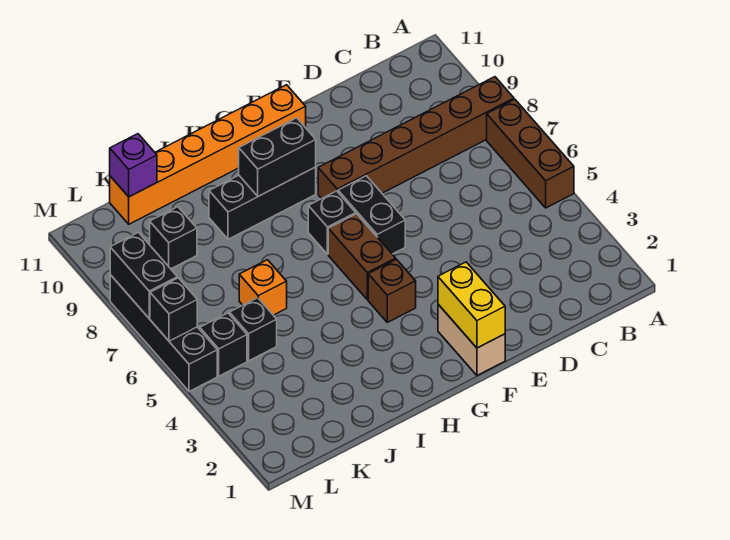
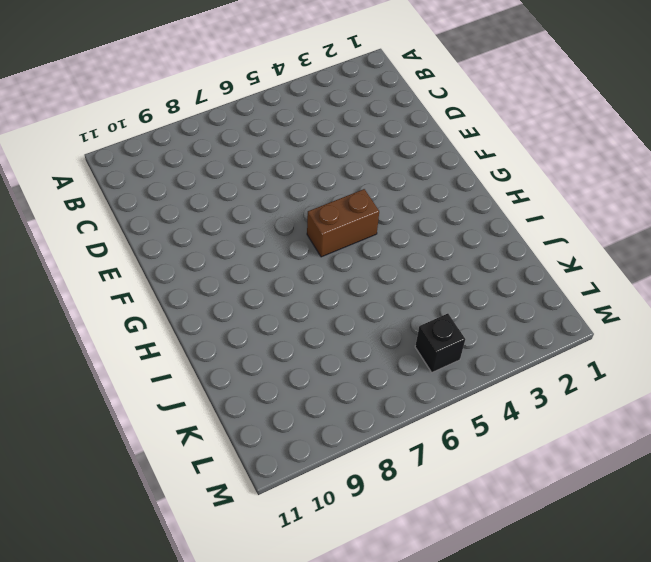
none -> brown brick A5:A7 level 1
none -> brown brick A8:F8 level 1
none -> tan brick F1:F2 level 1

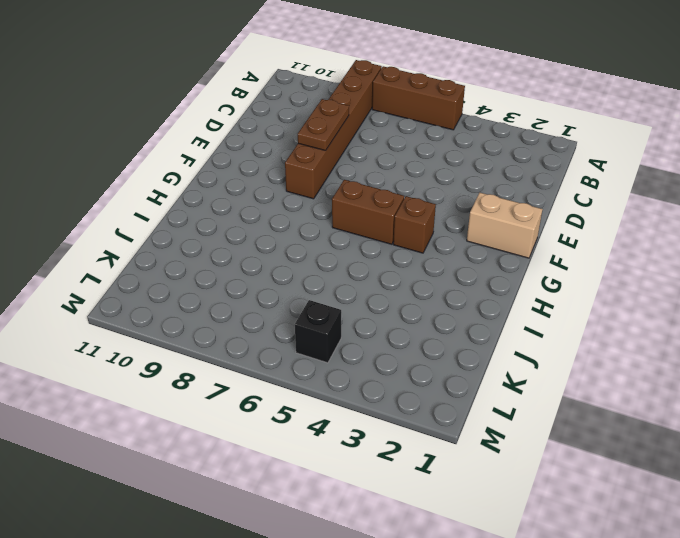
brown plate D8:E8 level 2 -> none
none -> black brick F6:F7 level 1
none -> orange brick F11:K11 level 1
none -> black brick G7 level 1

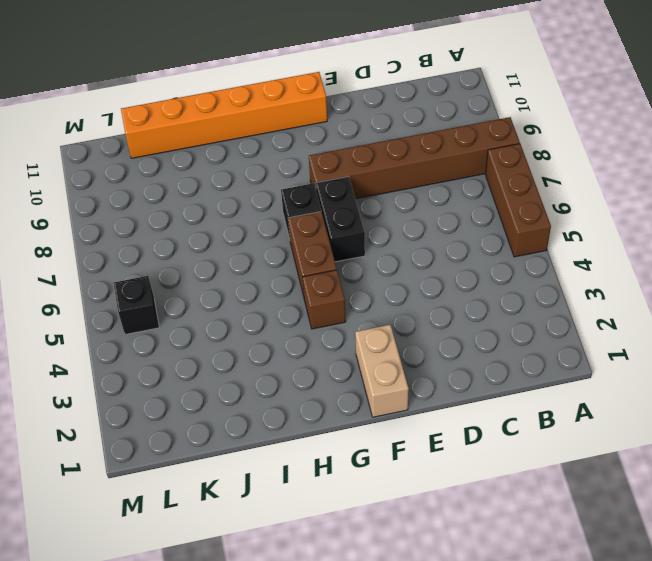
none -> black brick G9:I9 level 1
none -> orange brick J6 level 1
none -> black brick K5 level 1

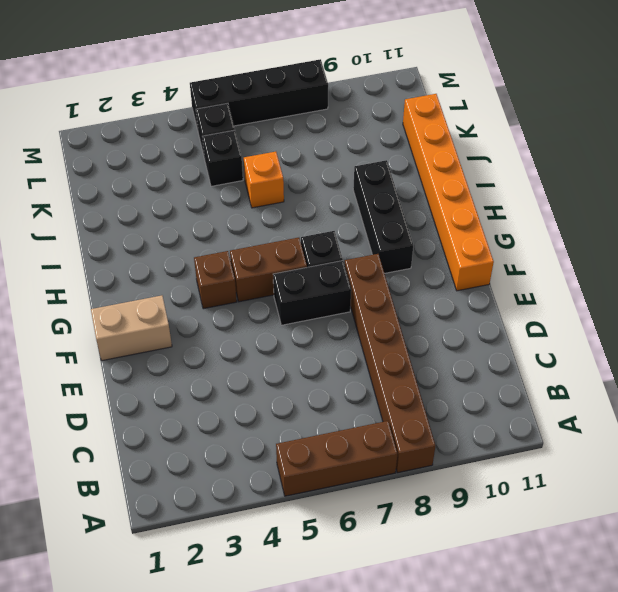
none -> black brick K9 level 1
none -> yellow brick F1:F2 level 2
none -> black brick G9:H9 level 2

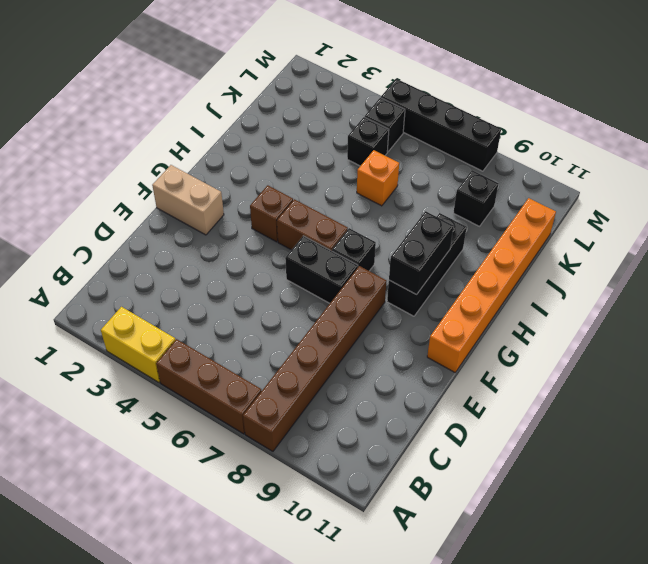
yellow brick A3:A4 level 1 -> yellow brick F1:F2 level 2
none -> purple brick K11 level 2
none -> black brick M6 level 2
none -> black brick M7:M8 level 2

